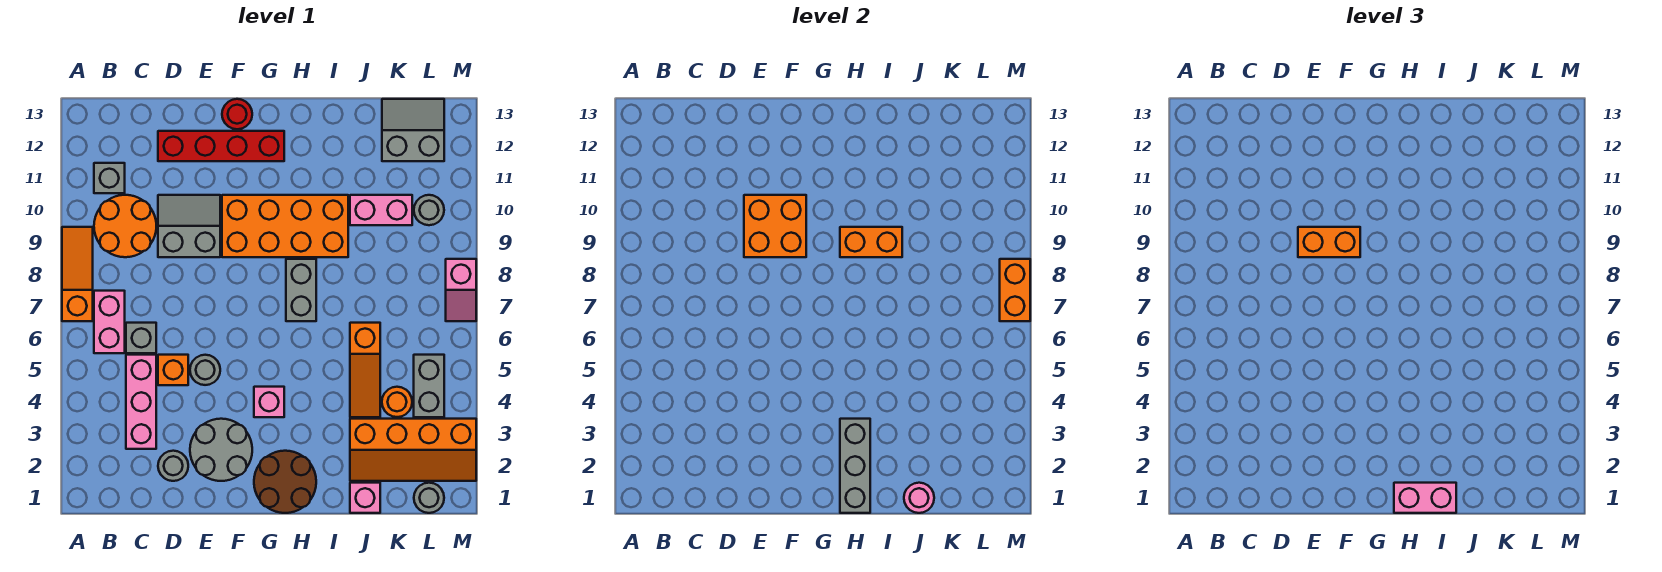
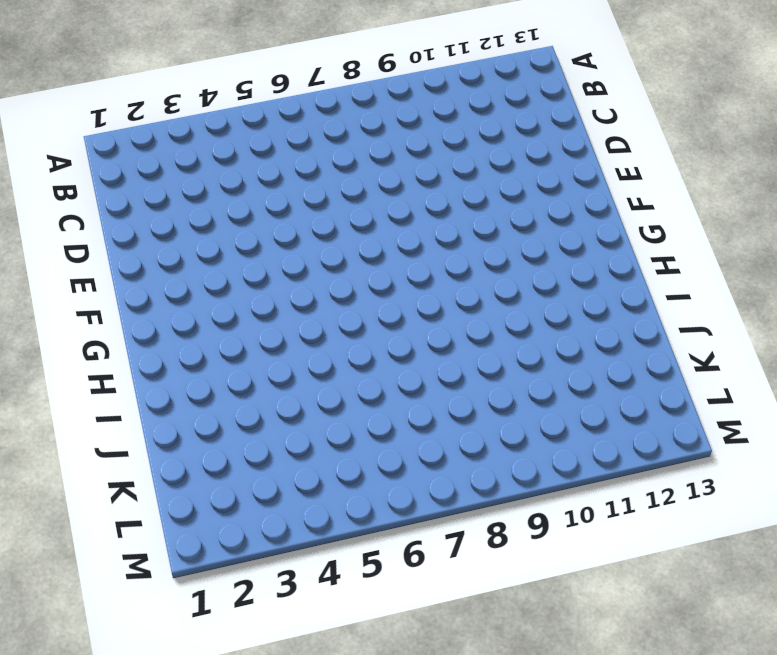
none -> orange slope A7:A9 level 1 top 7
none -> pink brick B6:B7 level 1
none -> orange round brick B9:C10 level 1
none -> grey brick B11 level 1

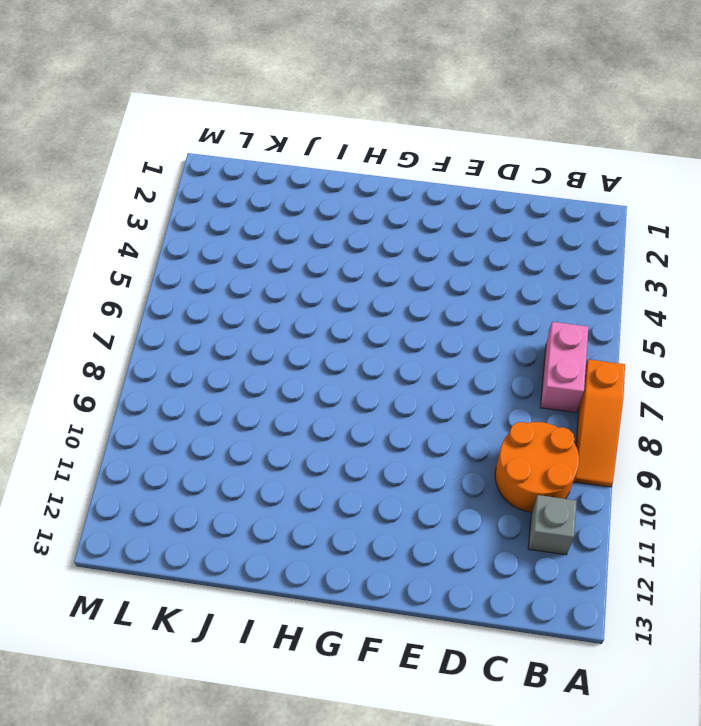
none -> pink brick C3:C5 level 1
none -> grey brick C6 level 1
none -> grey round brick D2 level 1
none -> orange brick D5 level 1

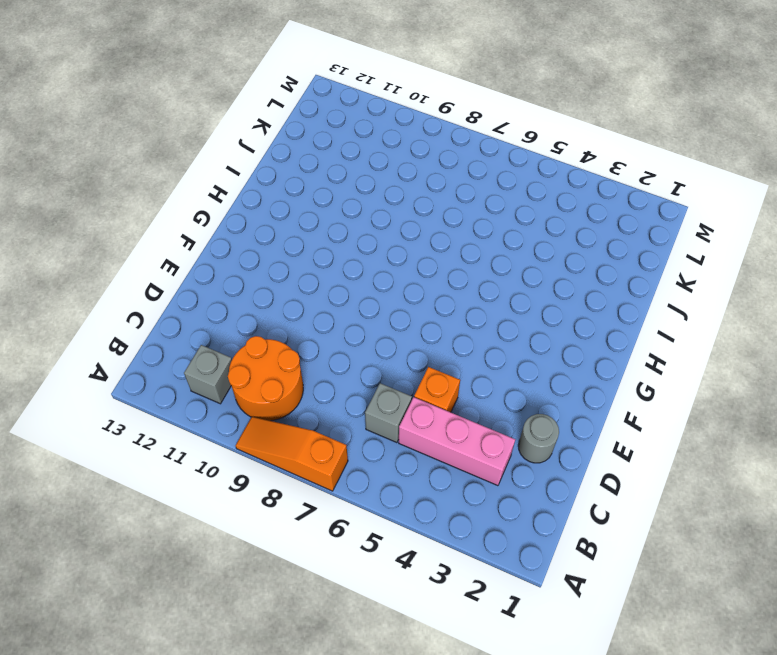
none -> pink brick B6:B7 level 1
none -> grey slope D9:E10 level 1 top 9
none -> red brick D12:G12 level 1
none -> grey round brick E2:F3 level 1

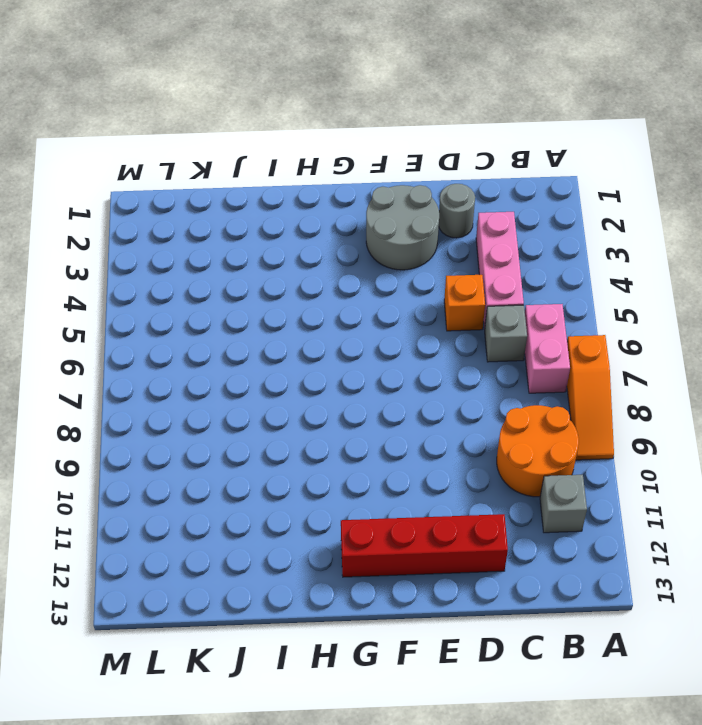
none -> grey slope D9:E10 level 1 top 9
none -> grey round brick E5 level 1
none -> orange brick F9:I10 level 1
none -> red round brick F13 level 1

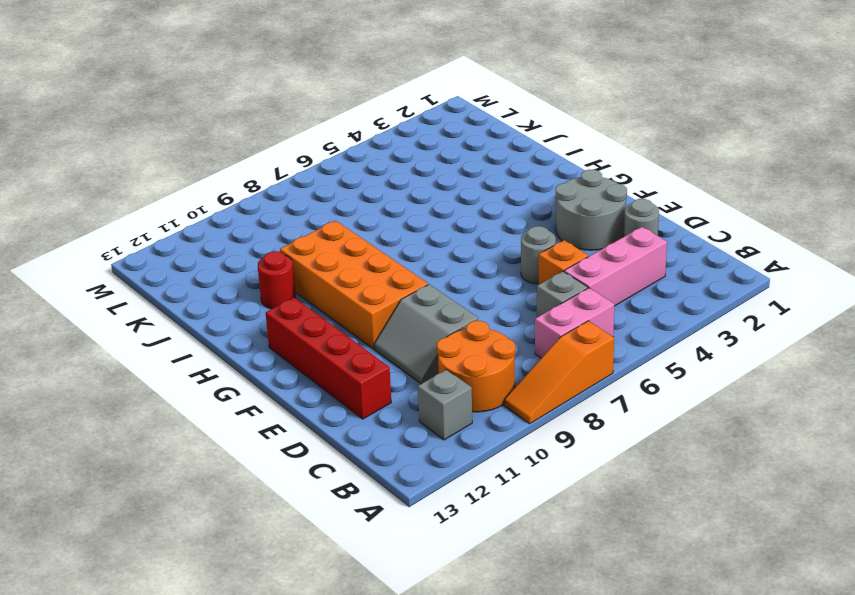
red round brick I11 level 1 -> red round brick F13 level 1
none -> brown round brick G1:H2 level 1
none -> pink brick G4 level 1
none -> grey brick H7:H8 level 1
none -> pink brick J1 level 1

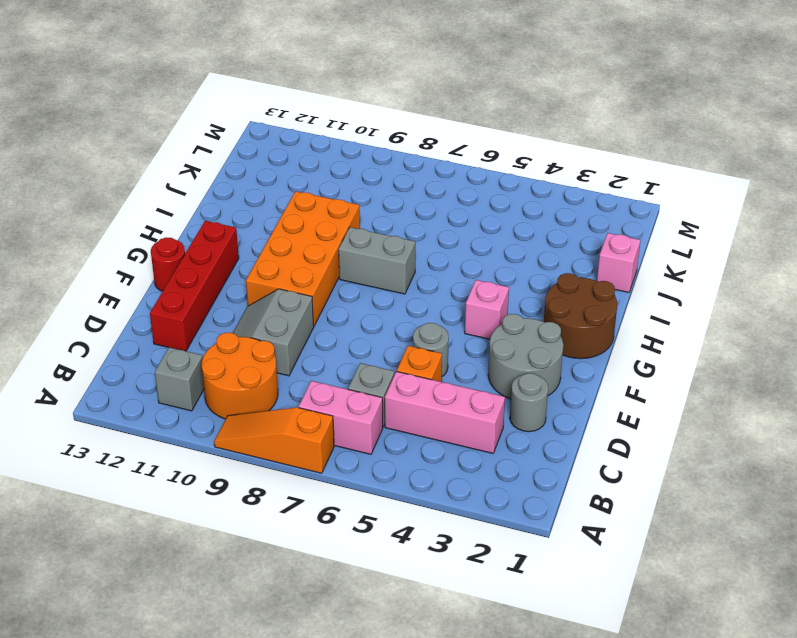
none -> orange slope J2:M3 level 1 top 3
none -> orange slope J4:J6 level 1 top 6
none -> pink brick J10:K10 level 1
none -> orange round brick K4 level 1

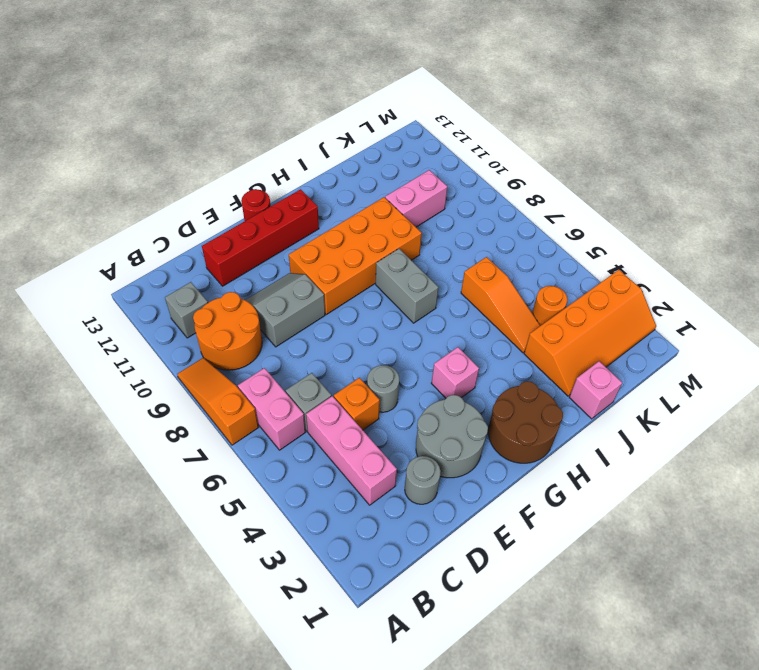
none -> grey slope K12:L13 level 1 top 12
none -> grey round brick L1 level 1
none -> grey brick L4:L5 level 1
none -> grey round brick L10 level 1

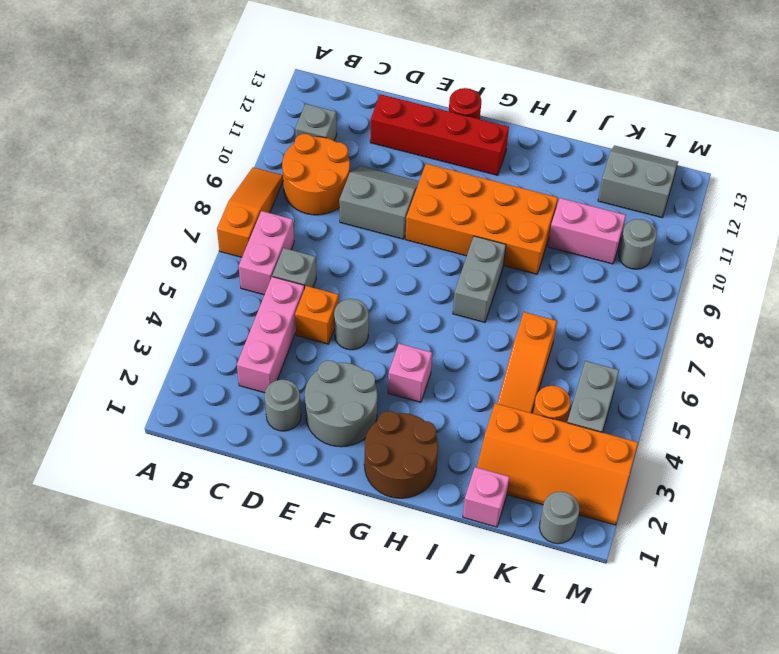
none -> pink slope M7:M8 level 1 top 8
none -> orange brick E9:F10 level 2
none -> grey brick H1:H3 level 2
none -> orange brick H9:I9 level 2

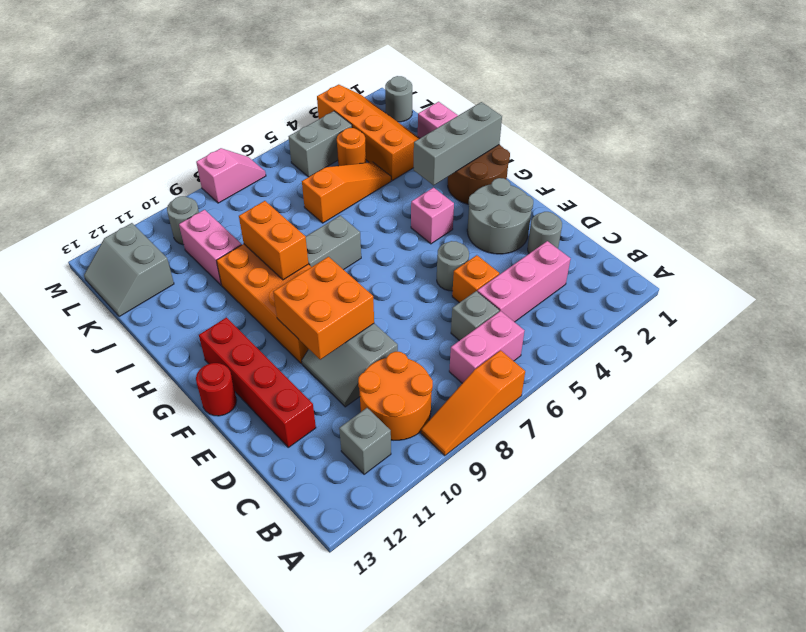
none -> pink round brick J1 level 2
none -> orange brick M7:M8 level 2
none -> orange brick E9:F9 level 3
none -> pink brick H1:I1 level 3

